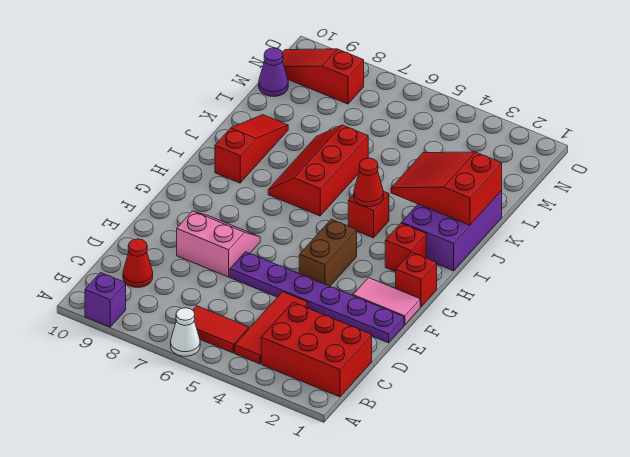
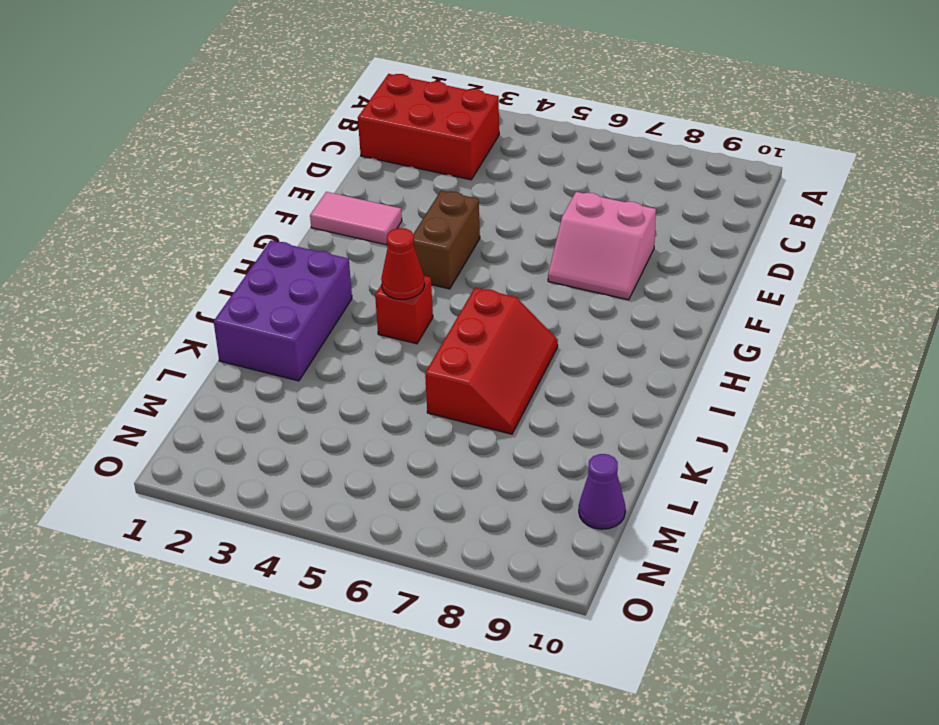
none -> white cone A6 level 1
none -> purple brick A9 level 1
none -> red tile B4:D4 level 1

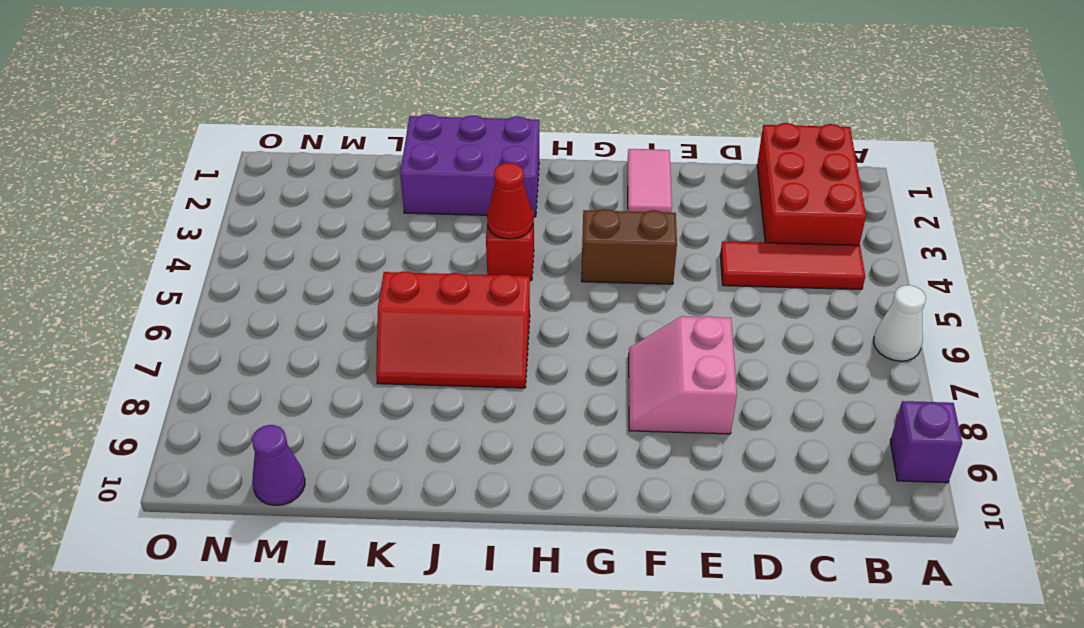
none -> red tile B5:B6 level 1
none -> red cone C9 level 1
none -> purple plate E1:E6 level 1

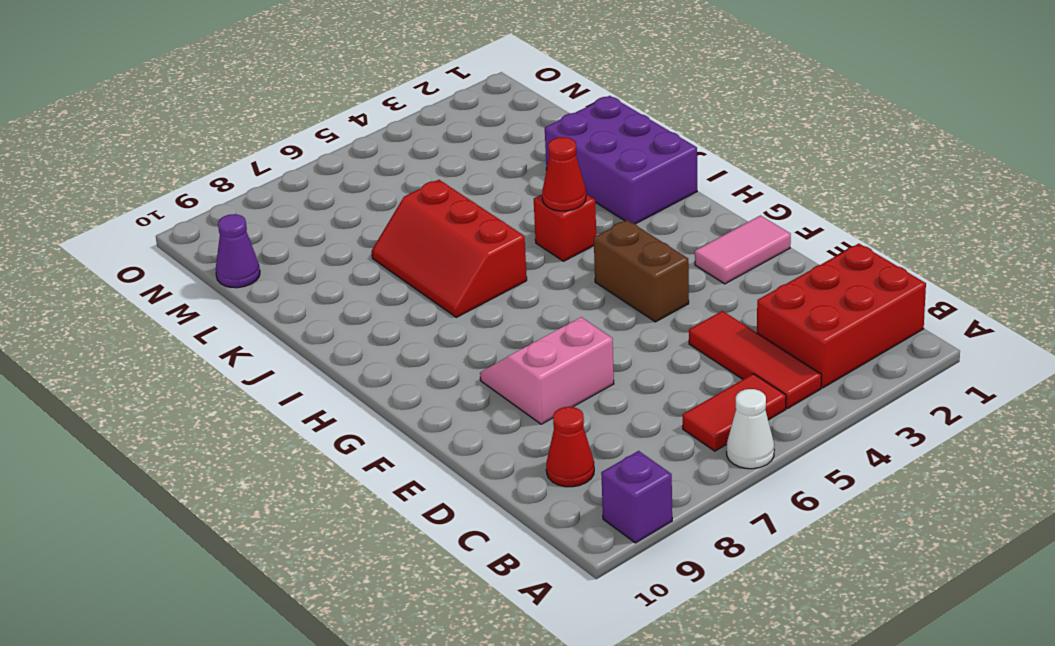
none -> purple plate E1:E6 level 1
none -> red brick G1 level 1
none -> red brick H2 level 1

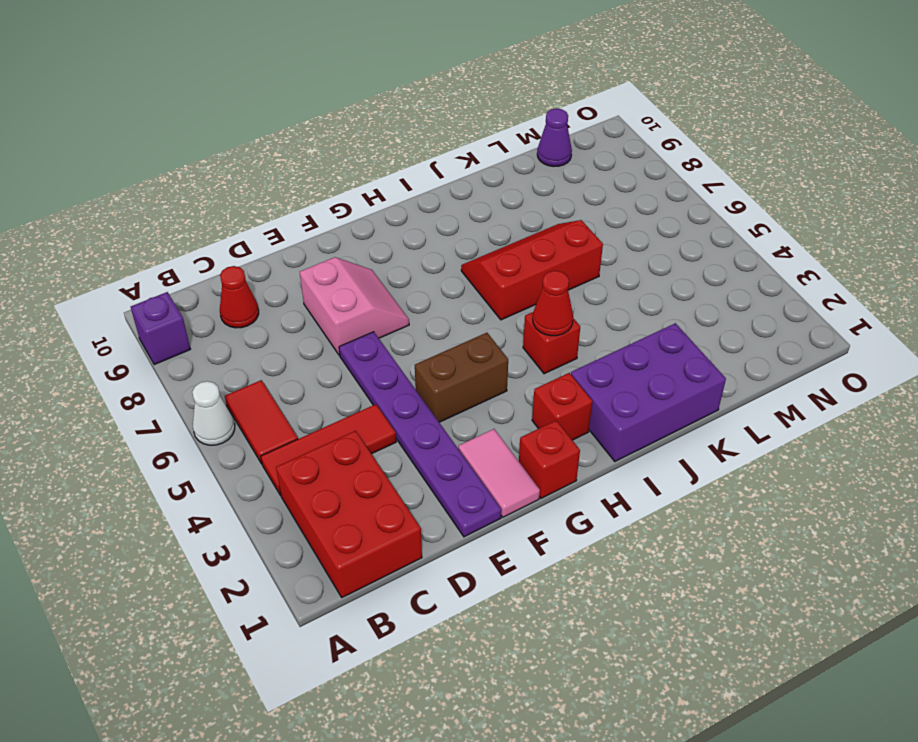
none -> red slope I9:K9 level 1 top I
none -> red slope N8:N10 level 1 top 8
none -> red slope J1:K3 level 2 top 1

